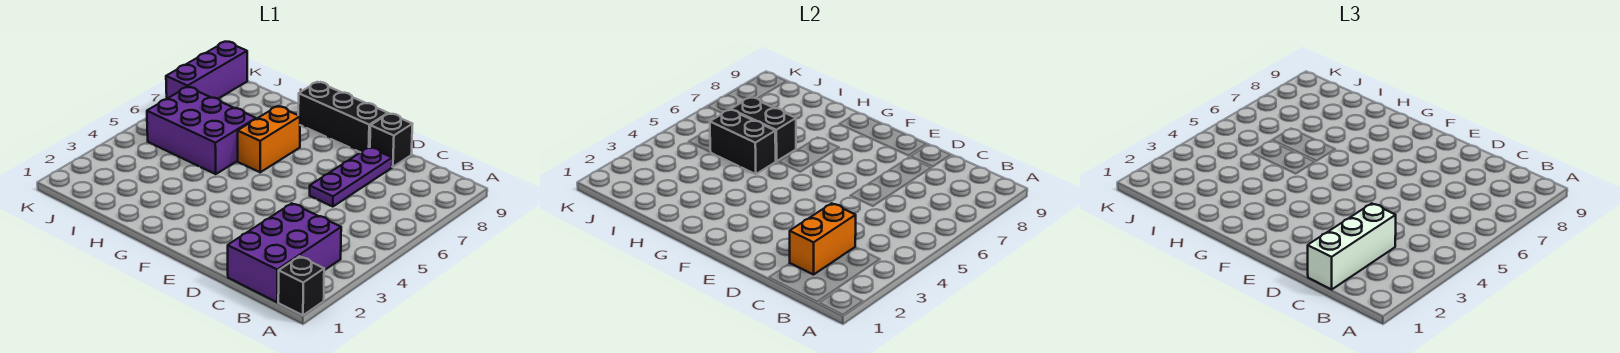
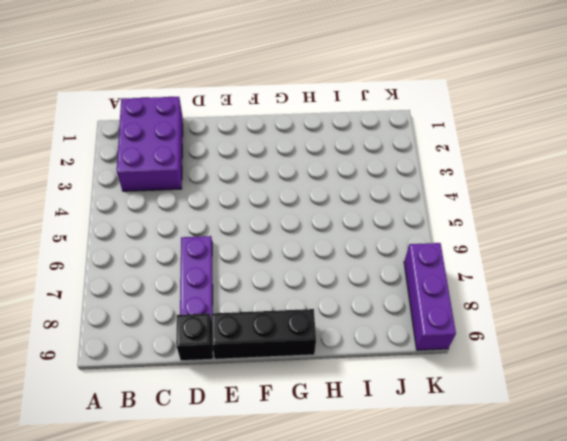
none -> black brick A1 level 1
none -> orange brick G6:G7 level 1
none -> purple brick H5:J6 level 1

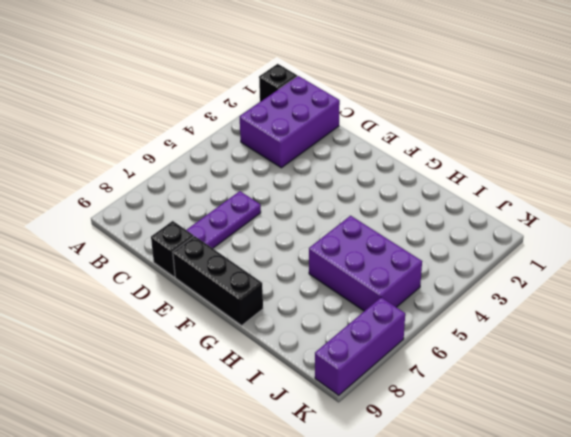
none -> orange brick G6:G7 level 1
none -> orange brick C2:C3 level 2
none -> black brick H5:I5 level 2

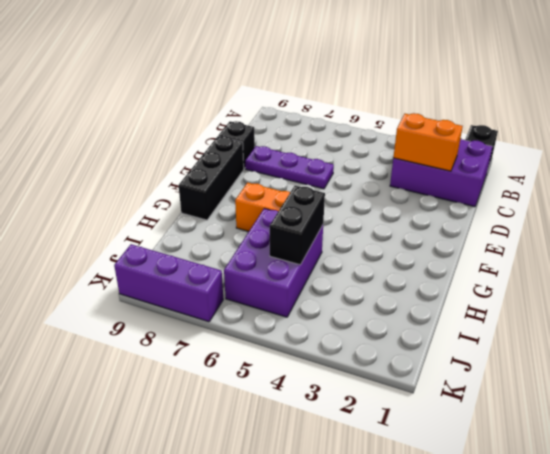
none -> black brick H6:I6 level 2
none -> white brick C1:C3 level 3

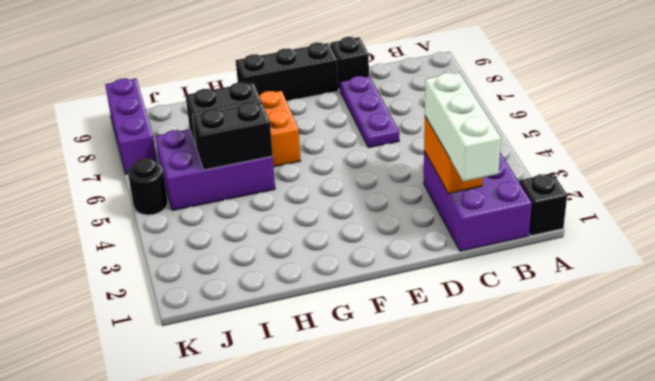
black round brick K5 level 1 -> none

